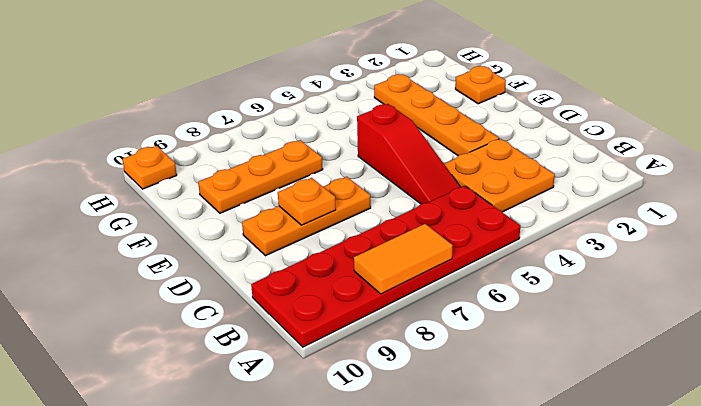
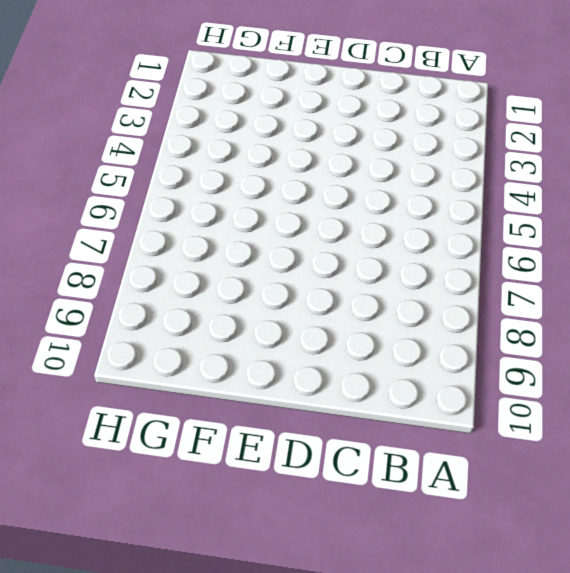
none -> red plate A5:B10 level 1
none -> orange plate B3:C4 level 1

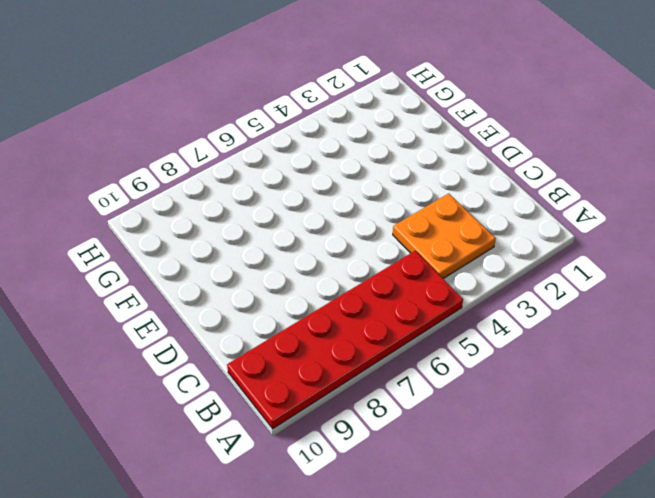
none -> red slope C5:E5 level 1 top E
none -> orange plate D3:G3 level 1

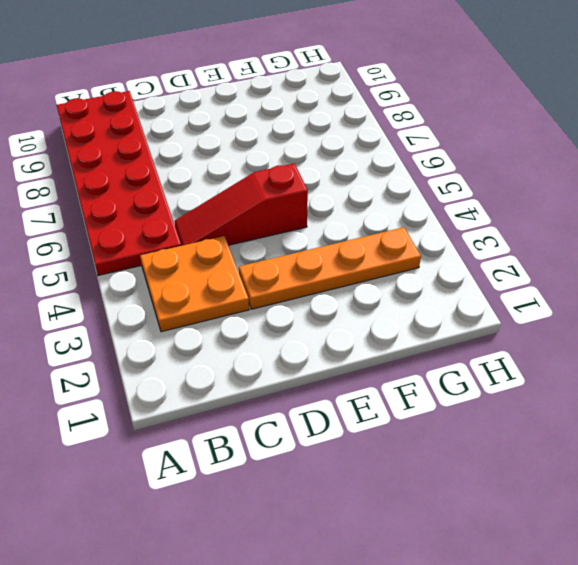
none -> orange plate D7:D9 level 1
none -> orange plate F1 level 1

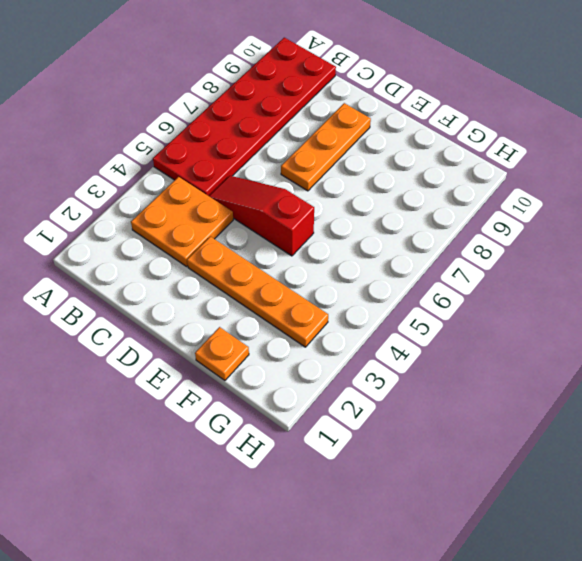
none -> orange plate F7:F9 level 1
none -> orange plate H10 level 1

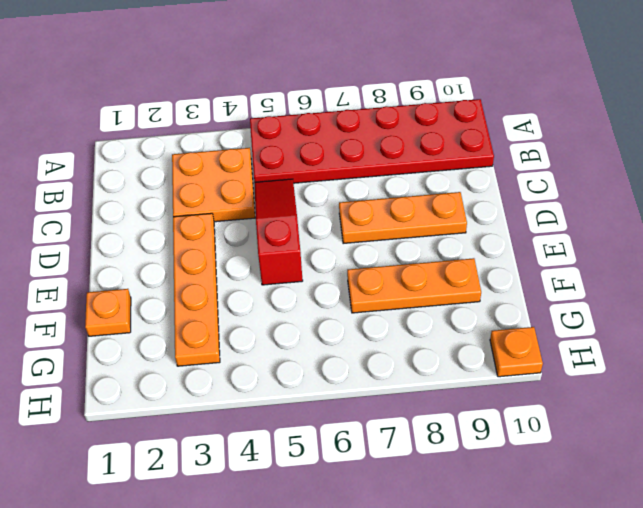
none -> orange tile A7:A8 level 2
none -> orange plate D8 level 2

